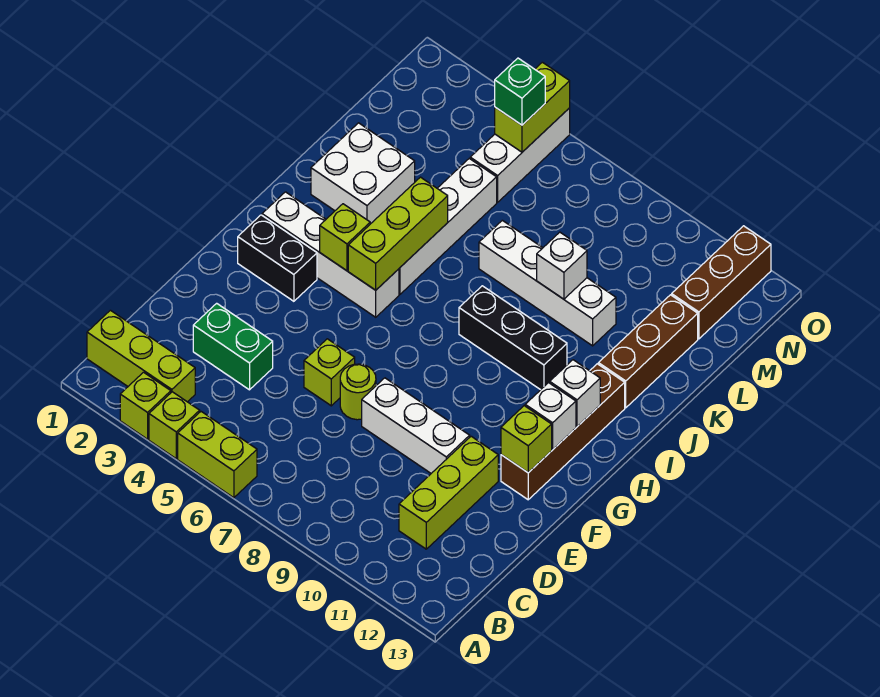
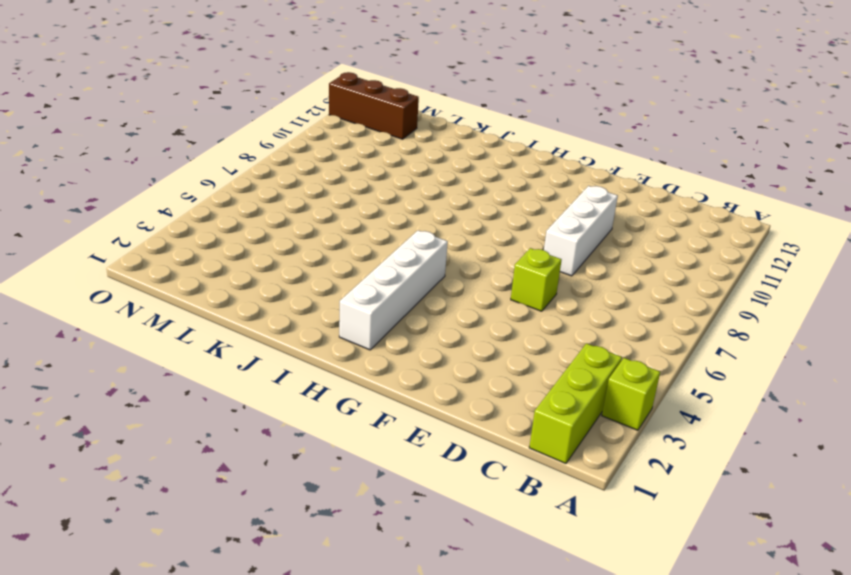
none -> lime brick A4 level 1
none -> lime brick A5:A6 level 1
none -> lime brick C11:E11 level 1

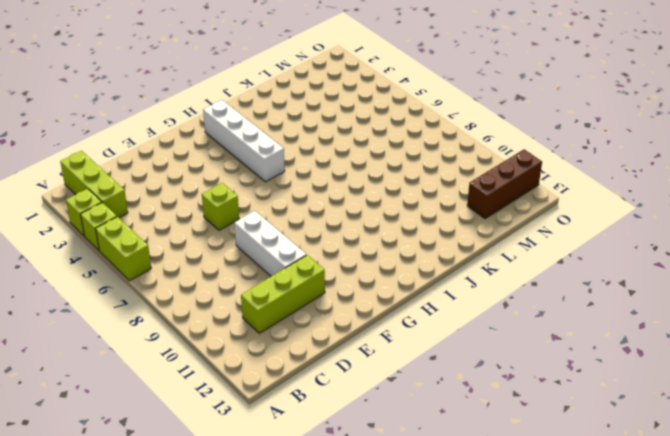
none -> green brick D3:D4 level 1
none -> lime round brick E7 level 1
none -> brown brick F12:I12 level 1

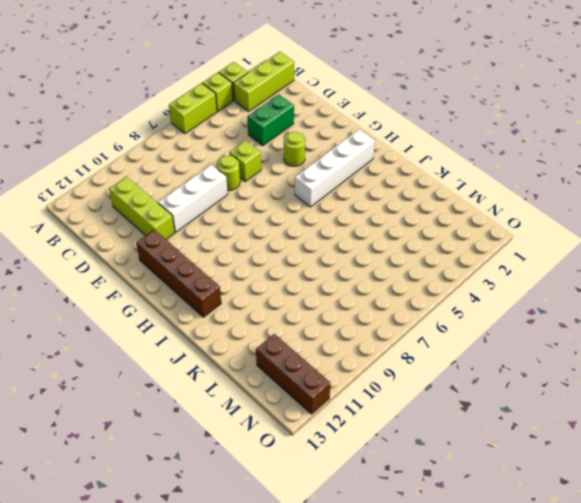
lime round brick F4 level 1 -> none
none -> black brick G2:G3 level 1
none -> white brick I5:L5 level 1
none -> black brick I8:I10 level 1

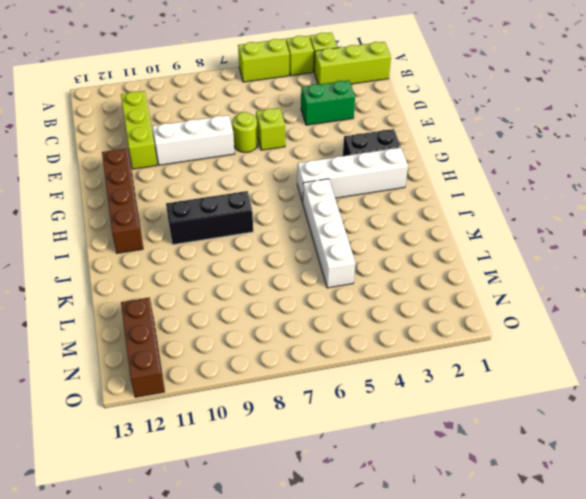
none -> white brick J2:K3 level 1
none -> brown brick J12:L12 level 1
none -> white brick K7:K10 level 1

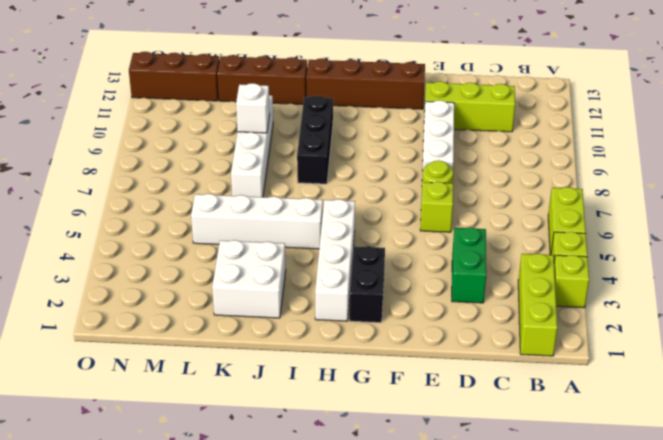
none -> white brick M5:O5 level 1
none -> lime brick F12 level 2
none -> white brick G12 level 2

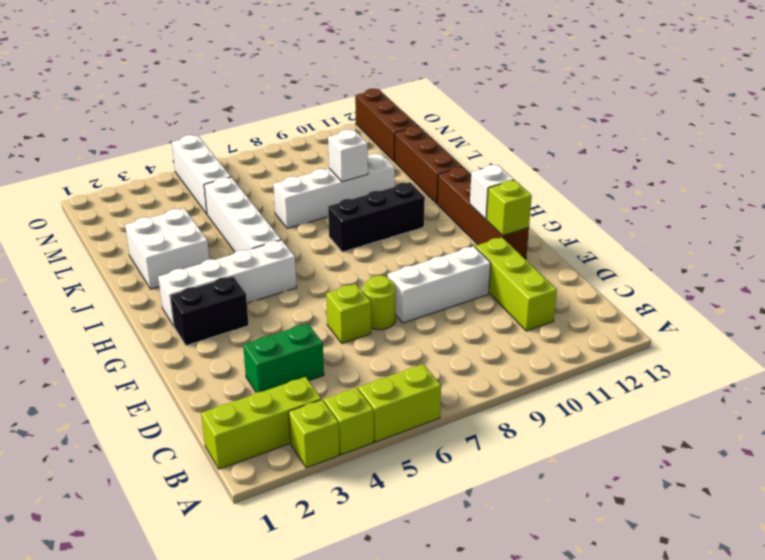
none -> lime brick H4 level 2
none -> lime brick H5:J5 level 2
none -> white brick H12 level 2

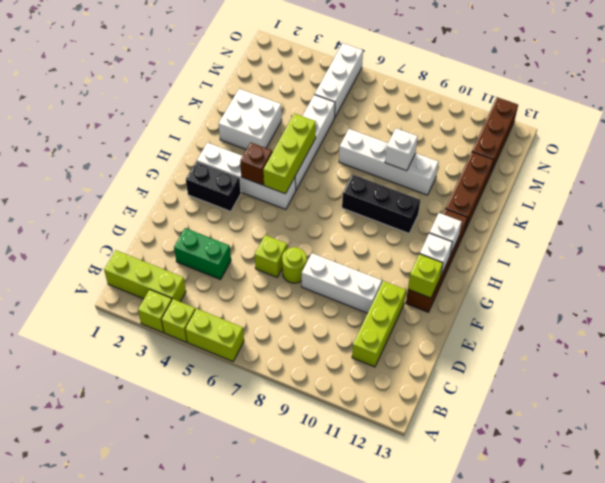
brown brick H4 level 2 -> lime brick H4 level 2
none -> lime brick N5:O5 level 2
none -> green brick N5 level 3

